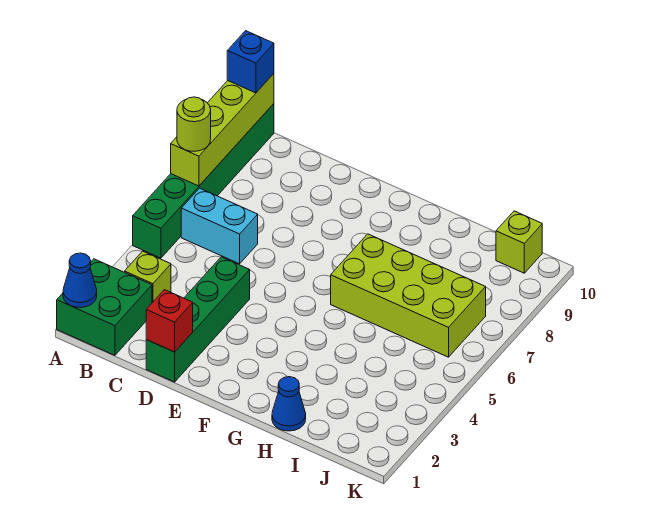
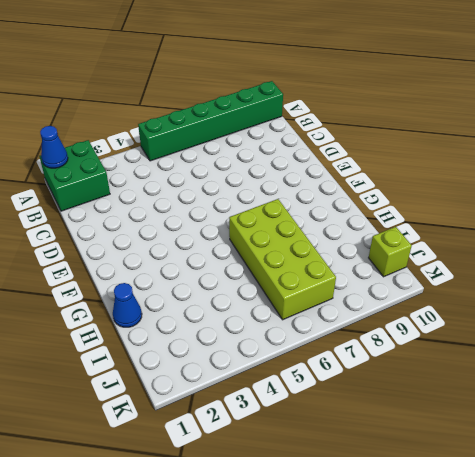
none -> lime brick B3 level 1
none -> cyan brick B6:C6 level 1
none -> green brick D1:D4 level 1

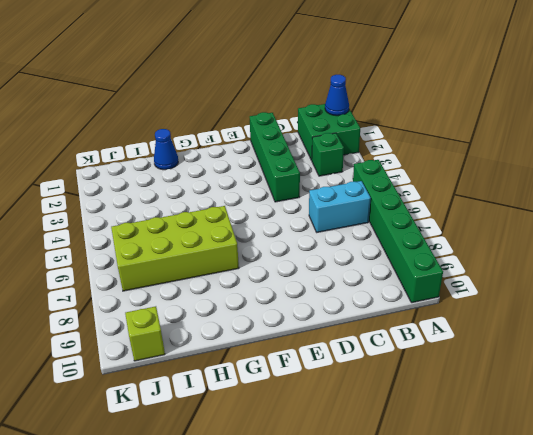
green brick B3 level 1 -> lime brick B3 level 1
none -> lime brick A7:A10 level 2
none -> red brick D1 level 2
none -> lime round brick A7 level 3

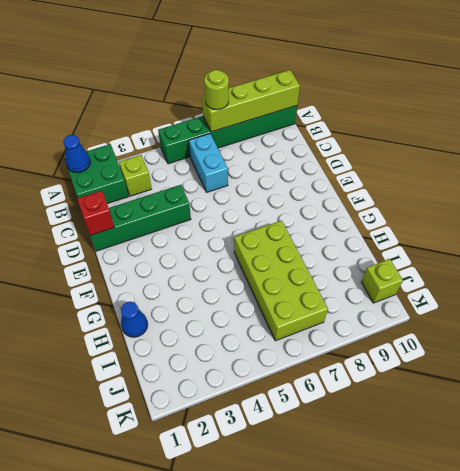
none -> blue brick A10 level 3

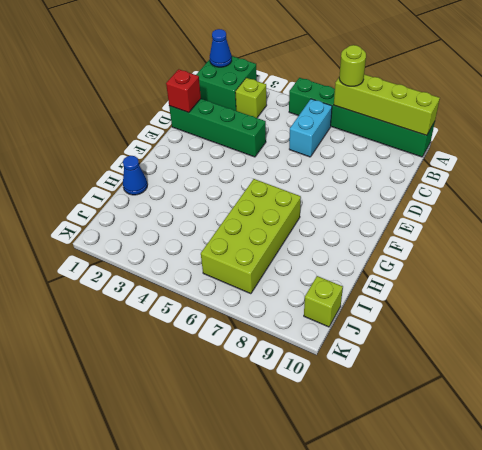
none -> blue brick A10 level 3

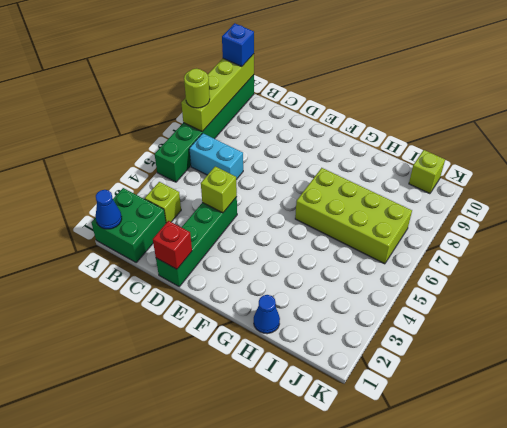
lime brick D4 level 2 -> none

